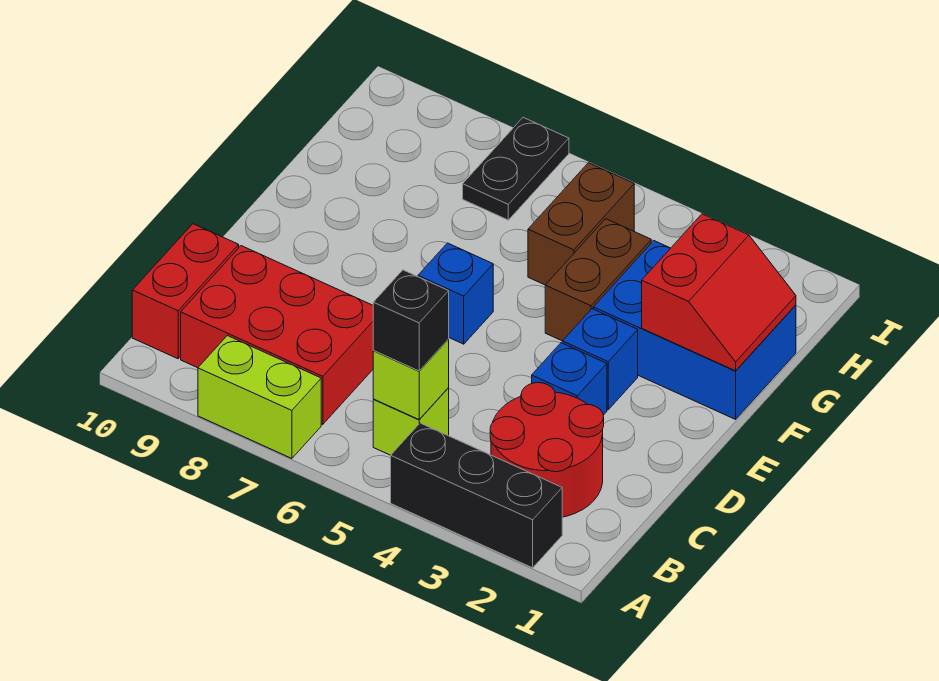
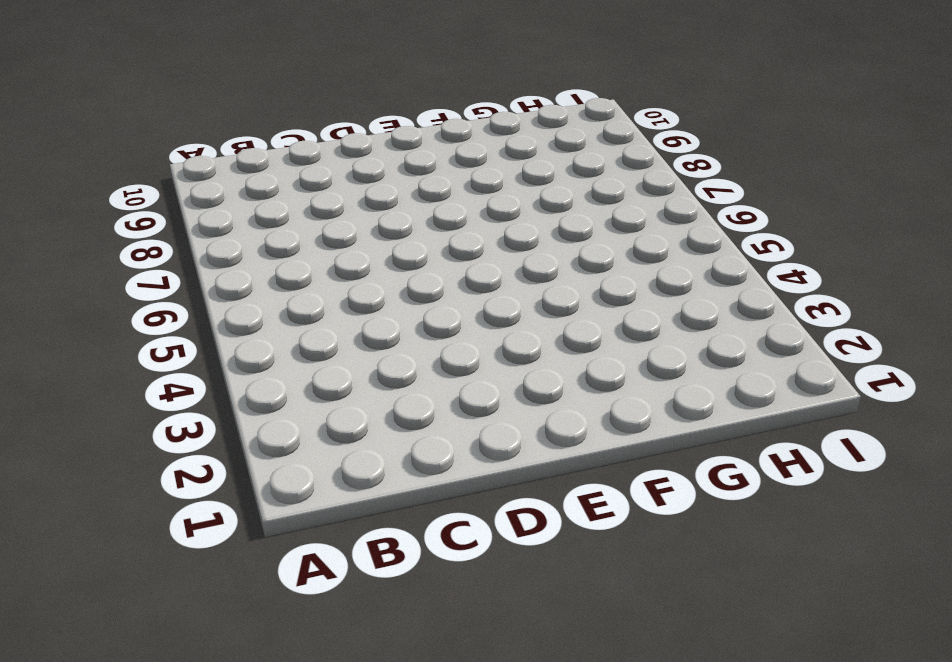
none -> black brick A2:A4 level 1
none -> lime brick A7:A8 level 1
none -> red round brick B2:C3 level 1

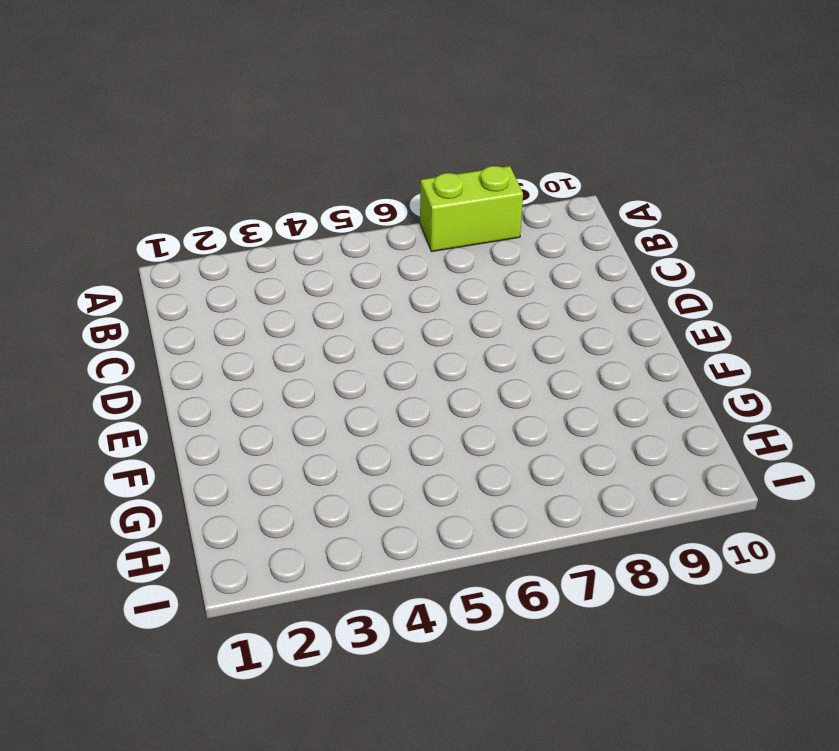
none -> black brick A2:A4 level 1
none -> red round brick B2:C3 level 1
none -> lime brick B5 level 1

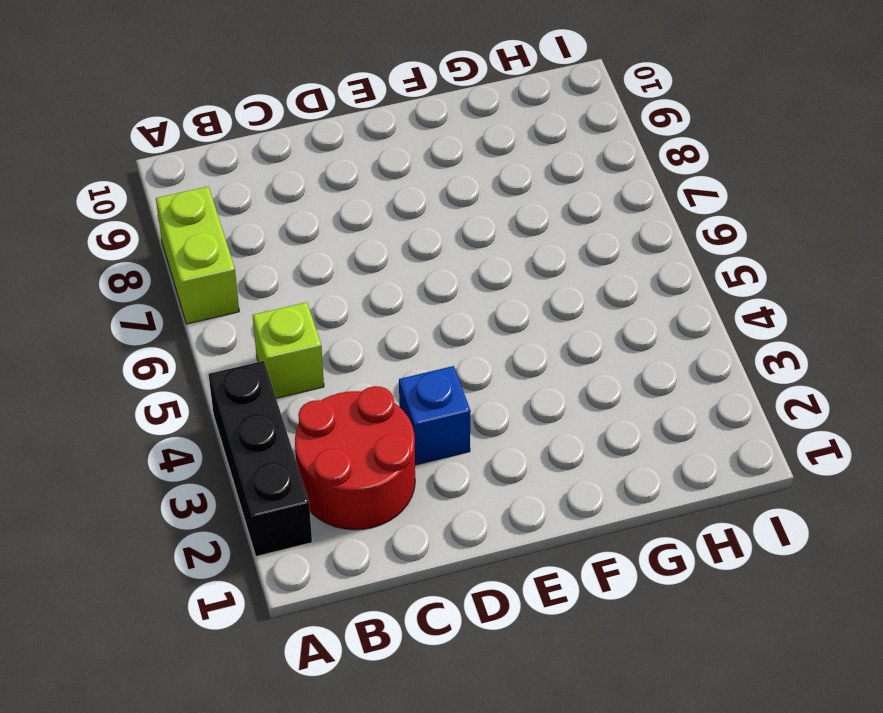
none -> red brick B7:C9 level 1
none -> red brick B10:C10 level 1
none -> blue brick E3 level 1

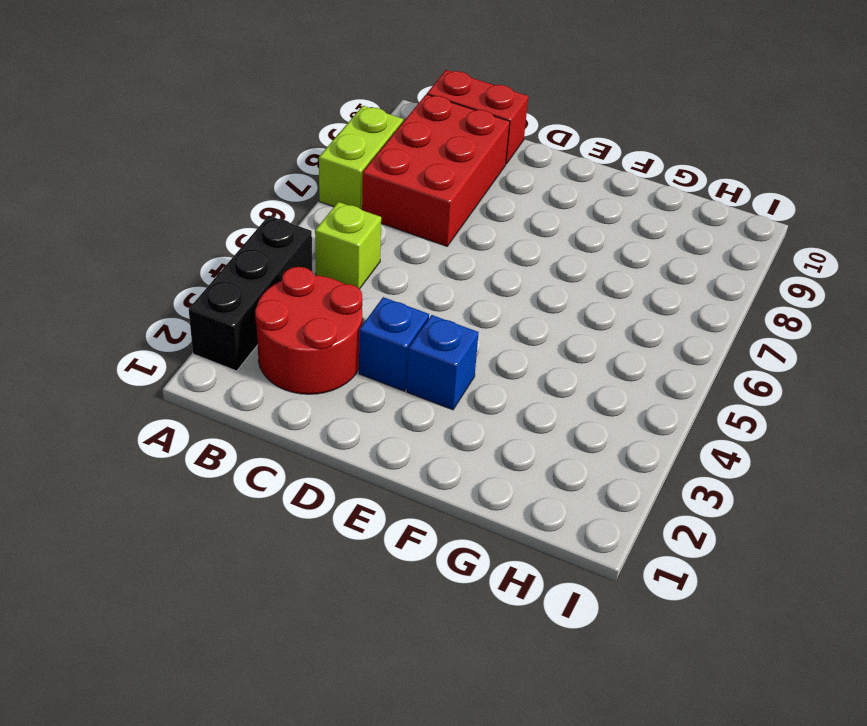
none -> blue brick E6 level 1
none -> blue brick F1:G3 level 1
none -> brown brick F4:G4 level 1

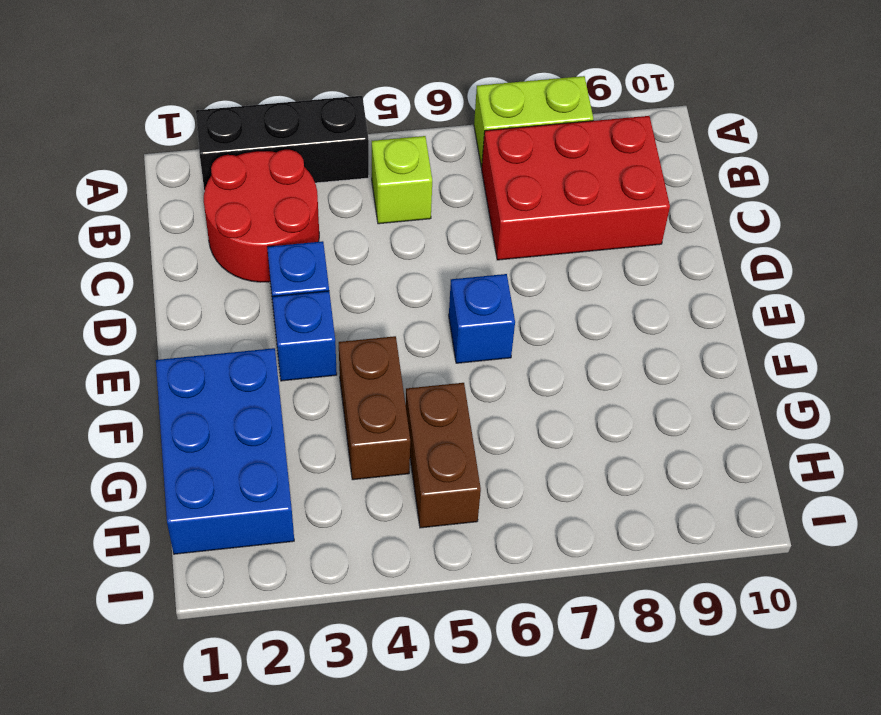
blue brick F1:H2 level 1 -> blue brick F1:G3 level 1
none -> red brick B10:C10 level 1
none -> black plate H7:I7 level 1
none -> lime brick B5 level 2

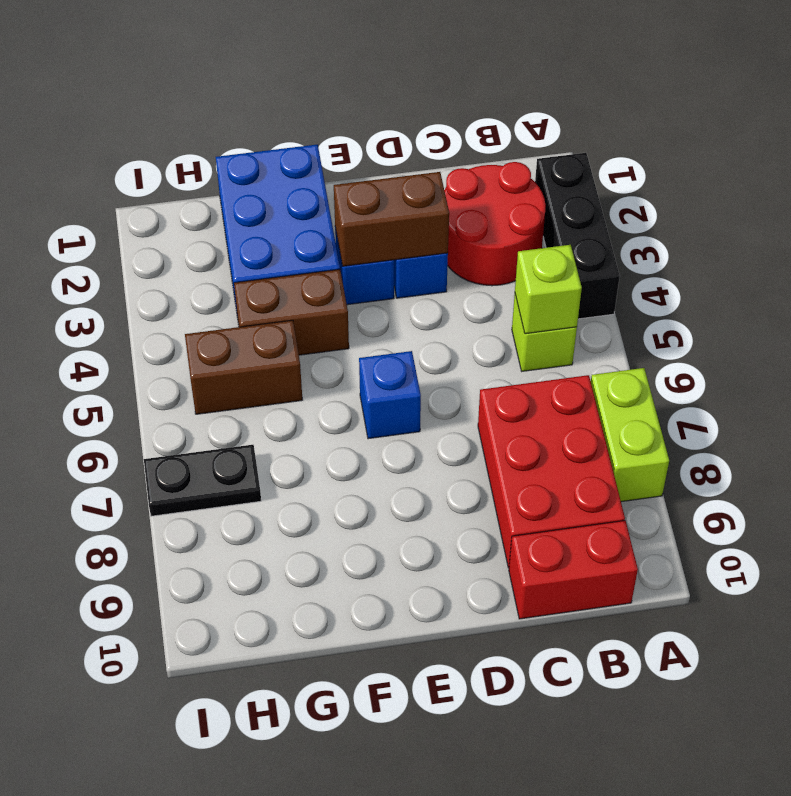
brown brick D3:E3 level 2 -> none
none -> red slope F1:G2 level 2 top 2
none -> black brick B5 level 3

